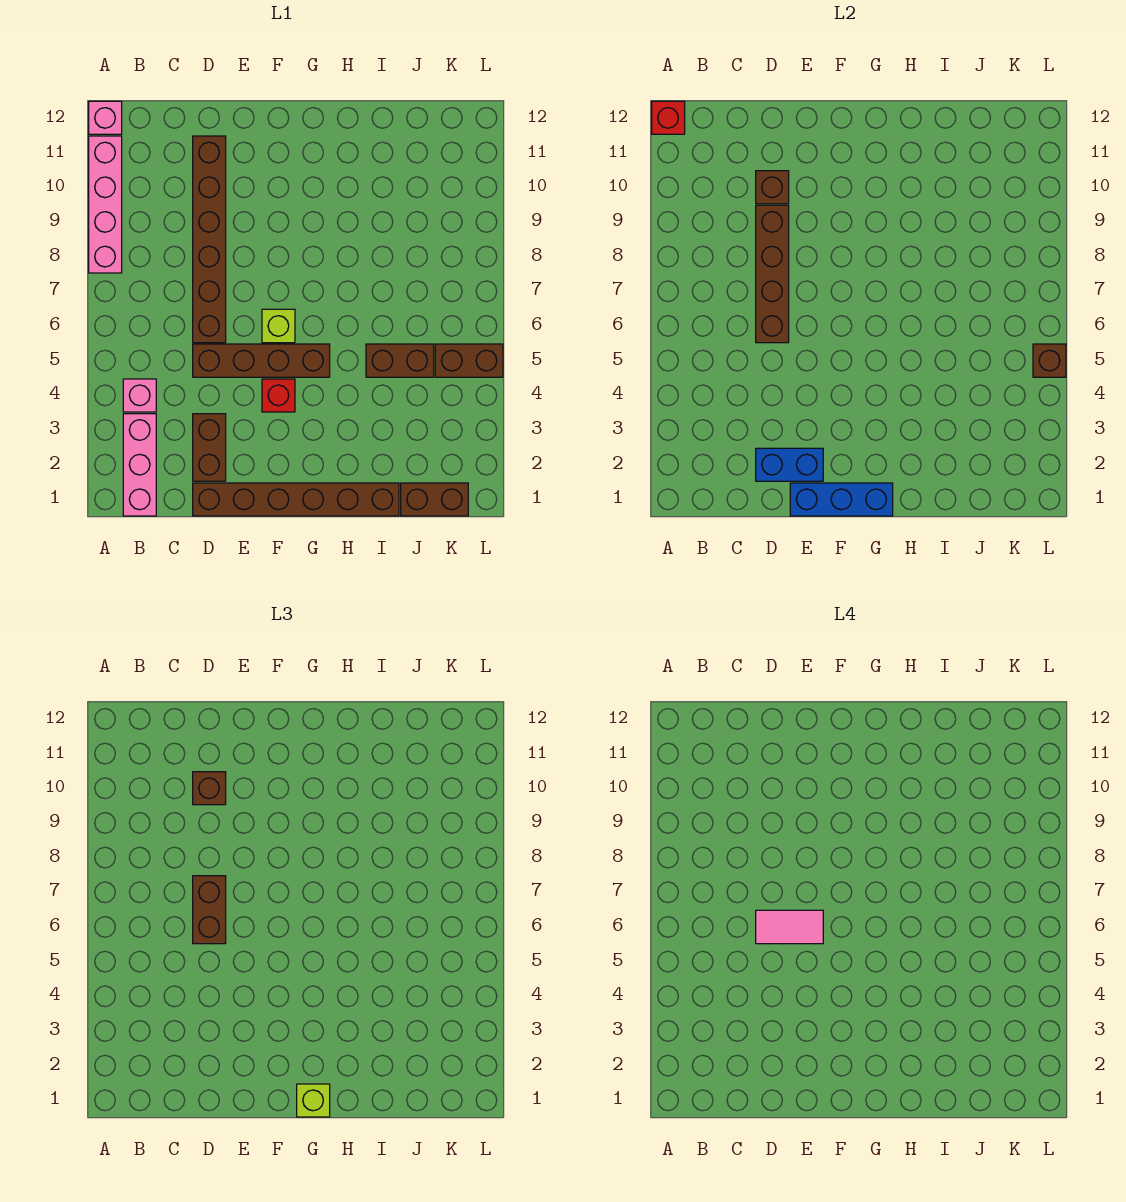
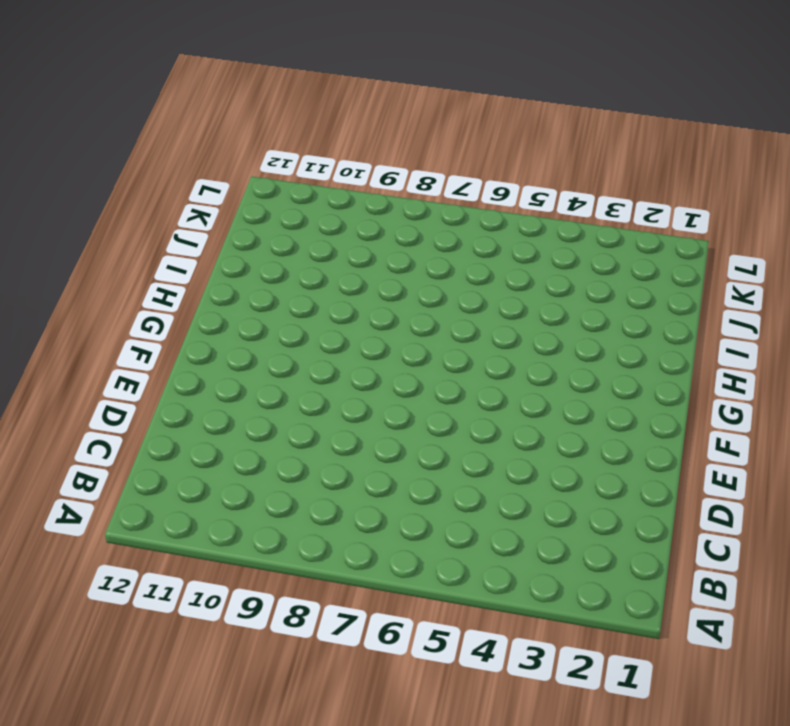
none -> pink brick A8:A11 level 1
none -> pink brick A12 level 1
none -> pink brick B1:B3 level 1

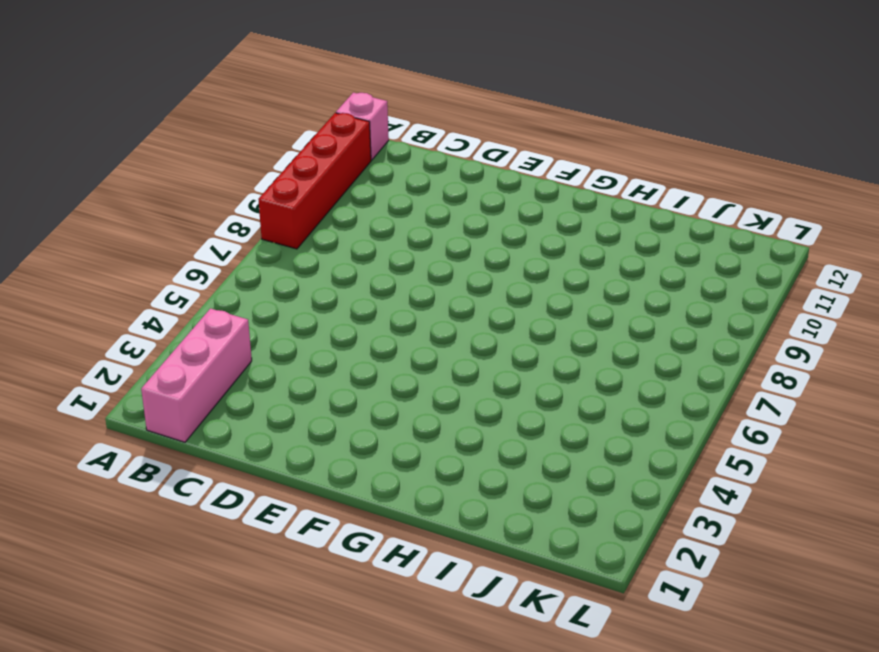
red brick A8:A11 level 1 -> pink brick A8:A11 level 1
none -> pink brick B4 level 1
none -> brown brick D1:I1 level 1
none -> brown brick D2:D3 level 1

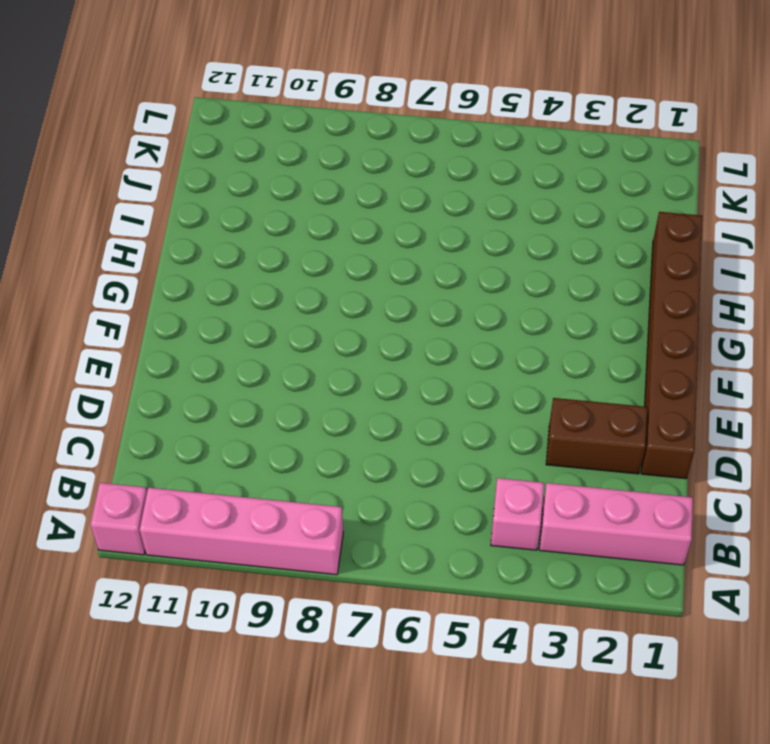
none -> brown brick D5:G5 level 1
none -> brown brick D6:D11 level 1
none -> red brick F4 level 1

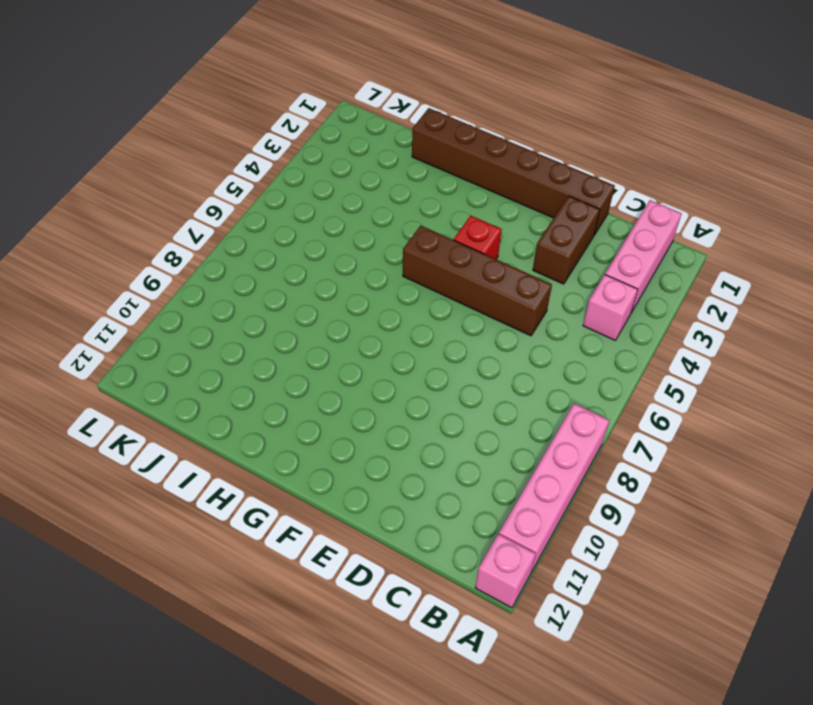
none -> brown brick D6:D11 level 1
none -> lime brick F6 level 1
none -> brown brick I5:J5 level 1

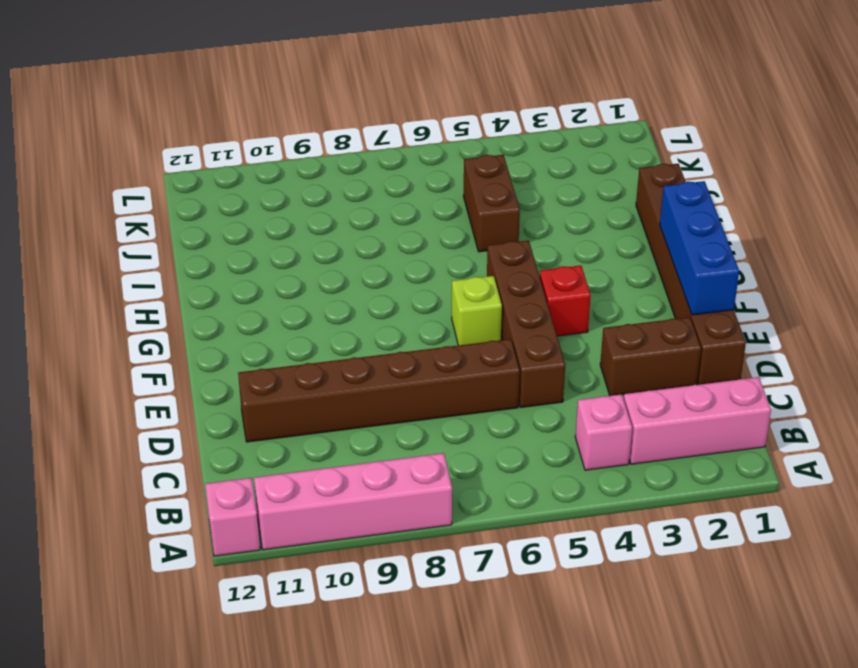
none -> brown brick J1:K1 level 1
none -> brown brick K5:L5 level 1
none -> red brick A12 level 2

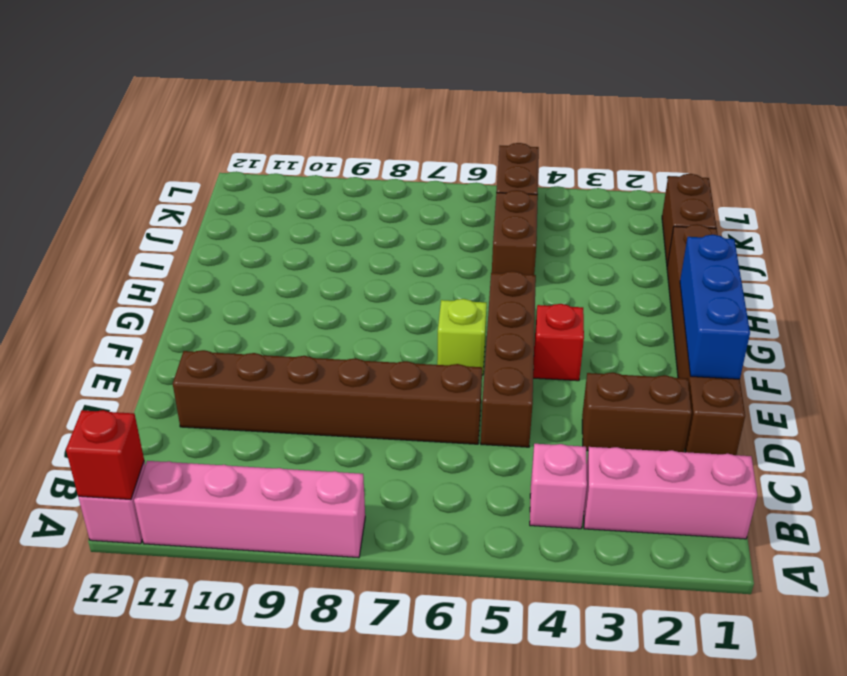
none -> blue brick D2:E2 level 2
none -> brown brick D6:D9 level 2
none -> brown brick D10 level 2

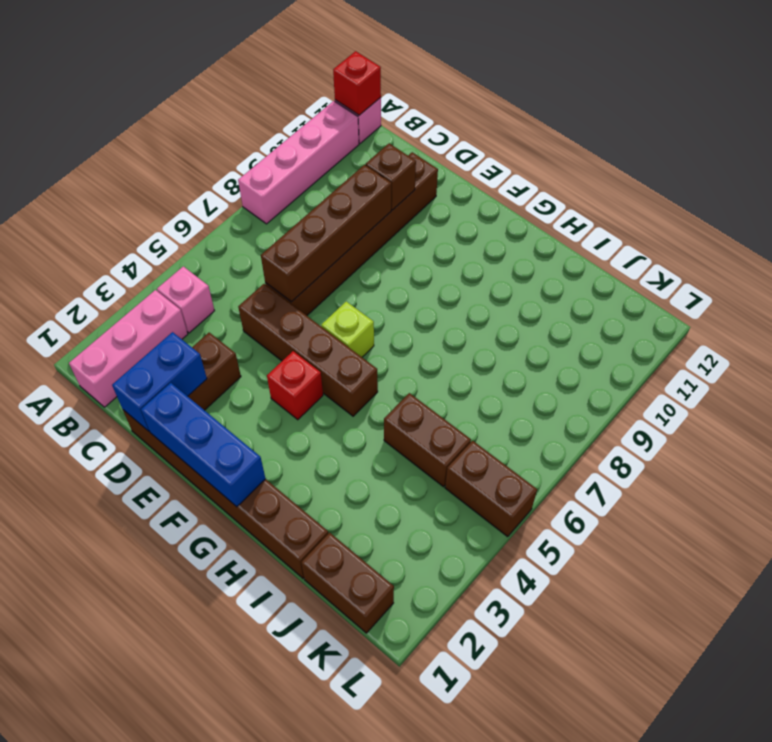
blue brick D1:D2 level 2 -> blue brick D2:E2 level 2
none -> brown brick L5 level 2
none -> brown brick D6:D7 level 3
none -> brown brick D10 level 3

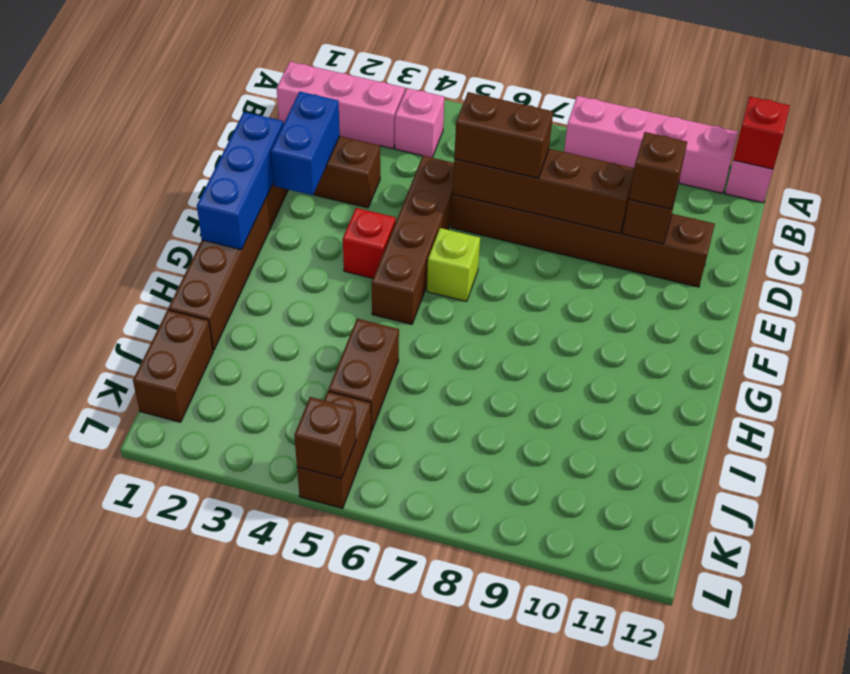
none -> lime brick G1 level 3
none -> pink tile D6:E6 level 4

